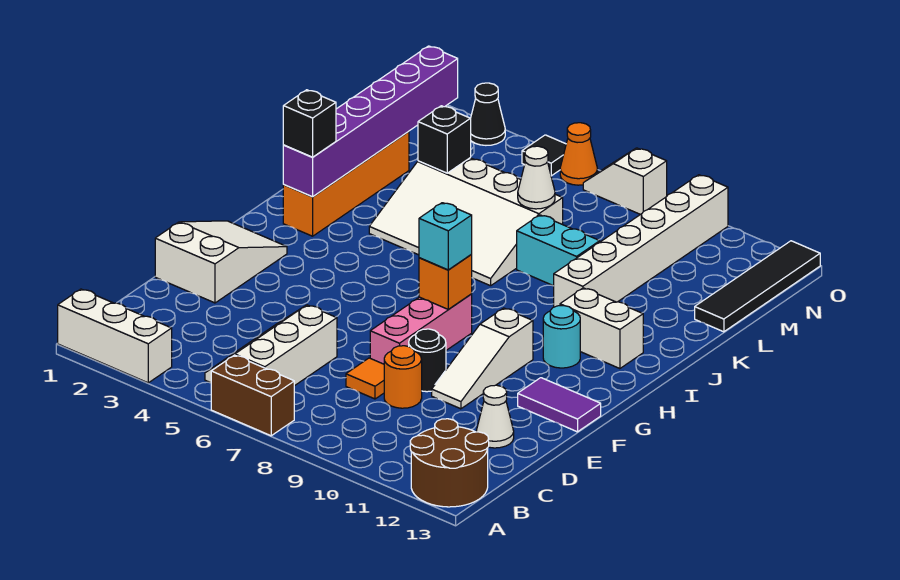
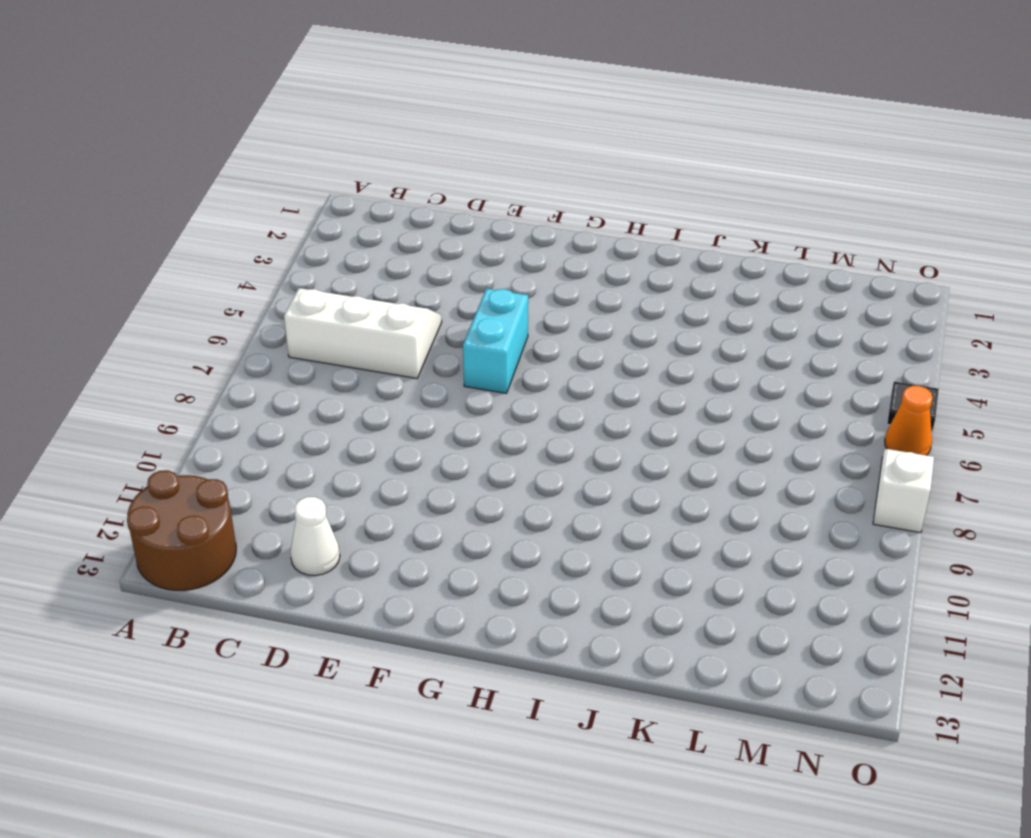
cyan brick F5:F6 level 1 -> cyan brick K8:K9 level 1
none -> white brick A1:A3 level 1
none -> brown brick A6:A7 level 1
none -> orange tile D8 level 1

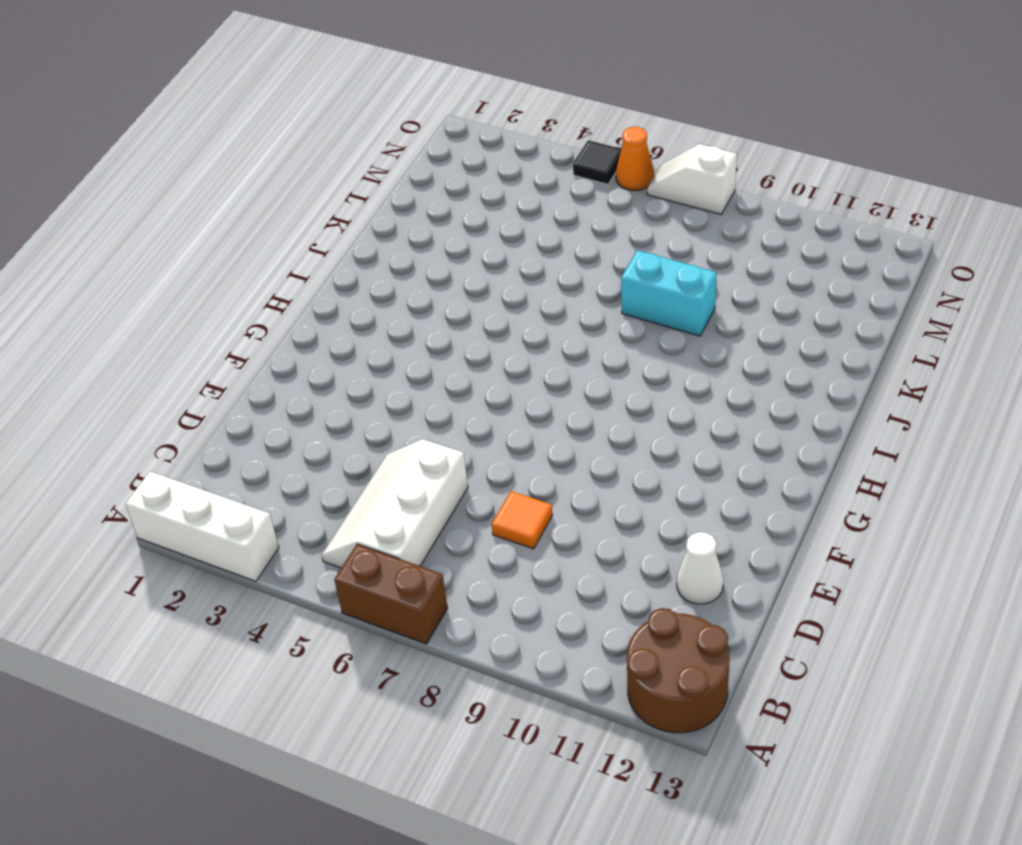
none -> orange round brick D9 level 1
none -> white slope E1:G2 level 1 top E
none -> pink brick E8:G8 level 1

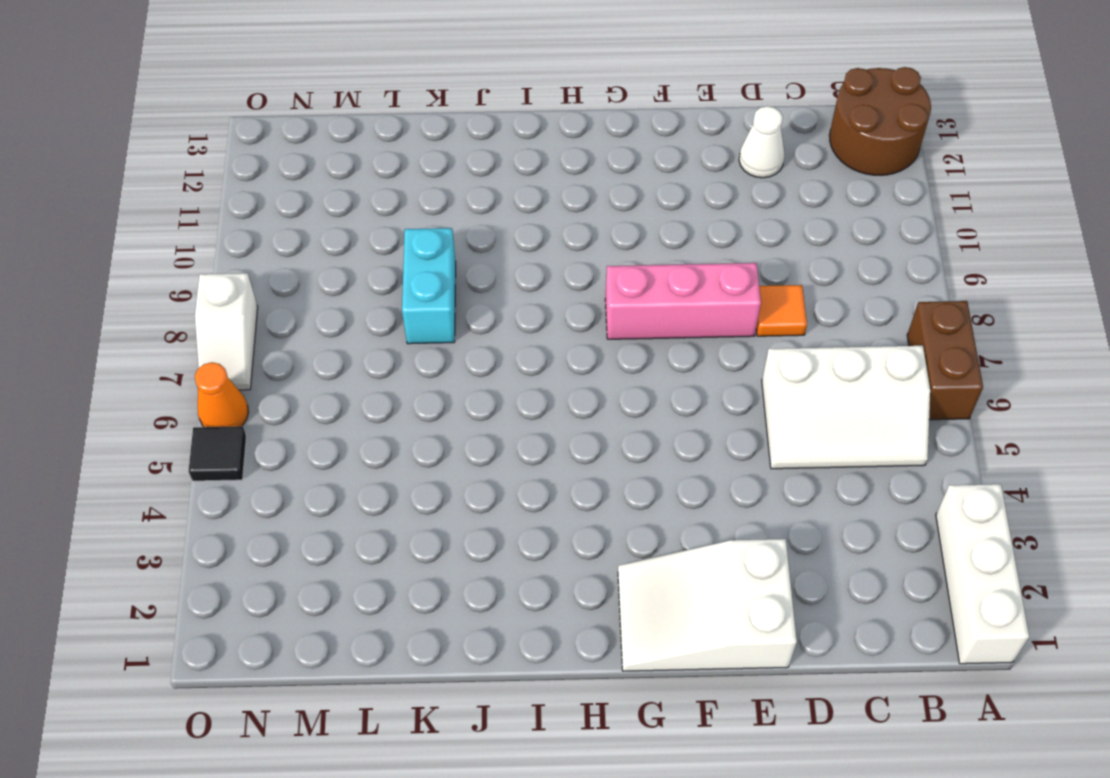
none -> orange round brick D9 level 1
none -> black round brick E9 level 1
none -> white slope E10:G10 level 1 top G

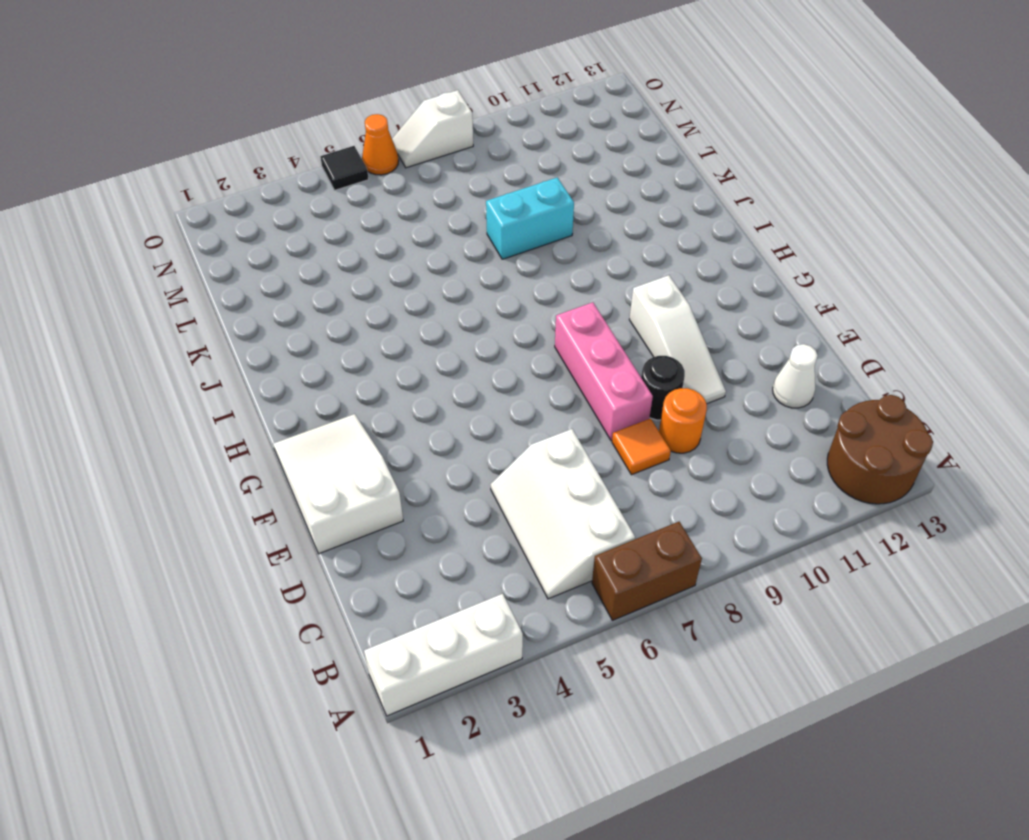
none -> purple tile F12:F13 level 1
none -> cyan round brick H11 level 1
none -> orange brick I2:L2 level 1

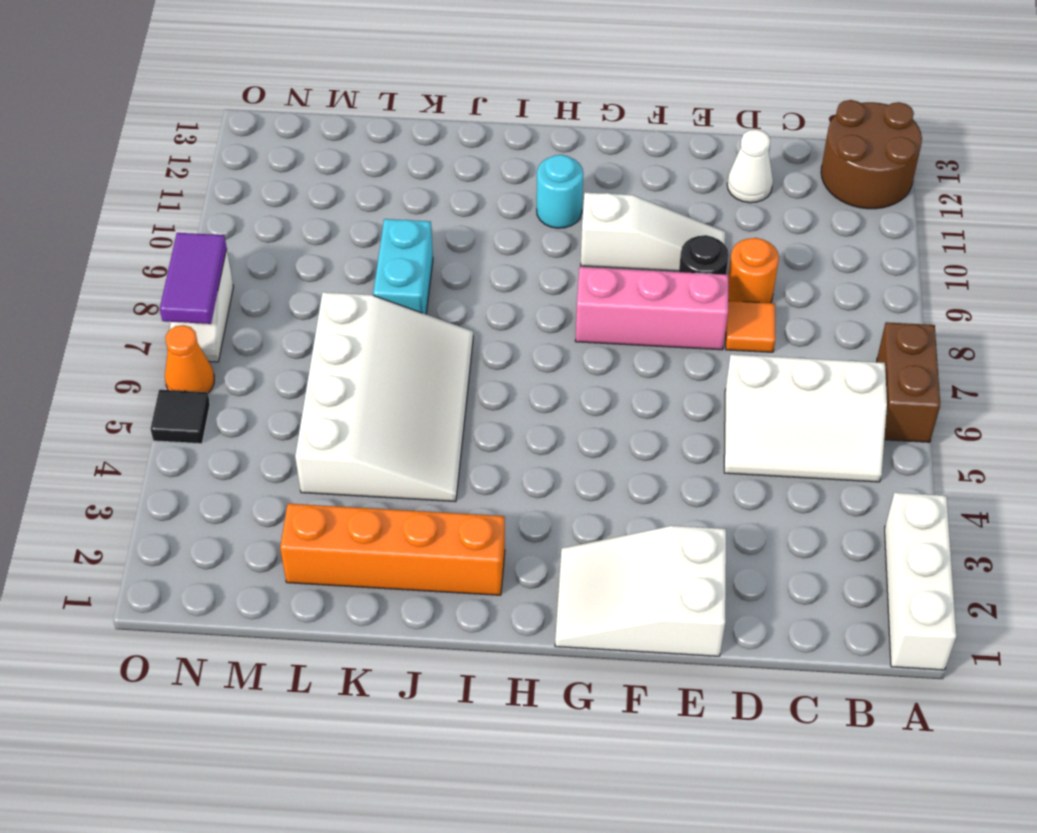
purple tile O7:O8 level 2 -> purple tile F12:F13 level 1
none -> white brick I11:I12 level 1
none -> white brick J10:O10 level 1
none -> black tile L13:O13 level 1

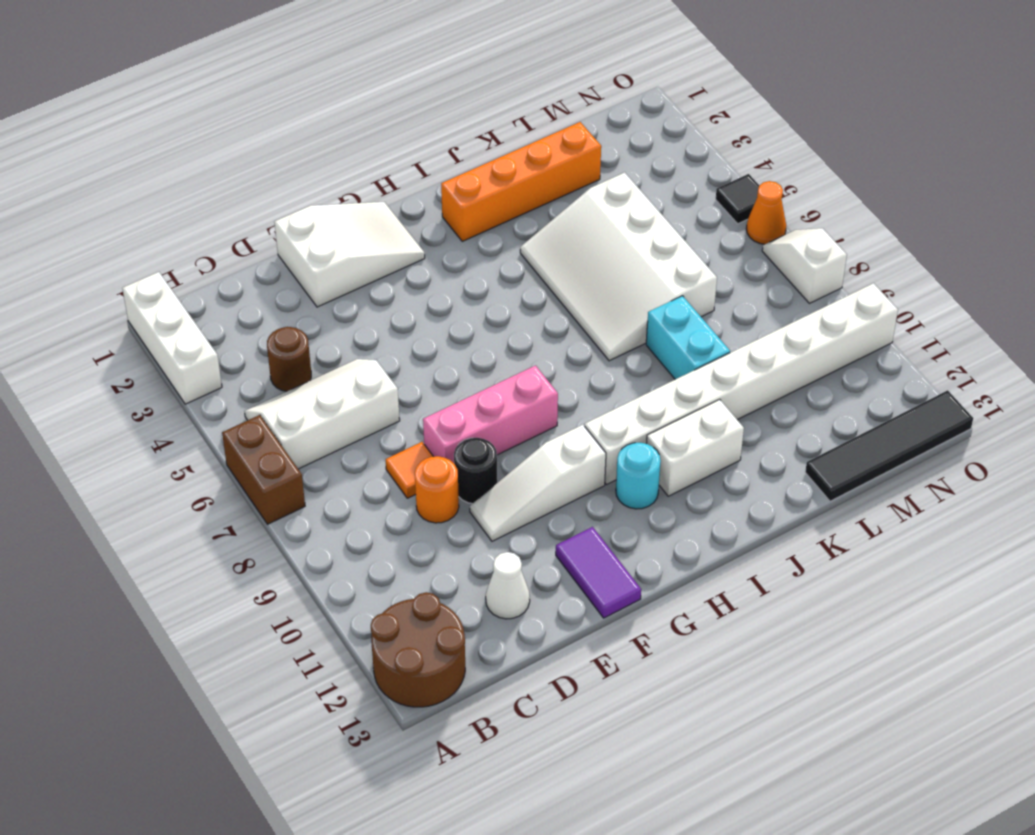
brown round brick C4 level 1 -> none
white brick H10:O10 level 1 -> white brick J10:O10 level 1
white brick I11:J11 level 1 -> white brick I11:I12 level 1
none -> black cone O3 level 1
none -> orange brick G8 level 2
none -> purple brick I2:N2 level 2

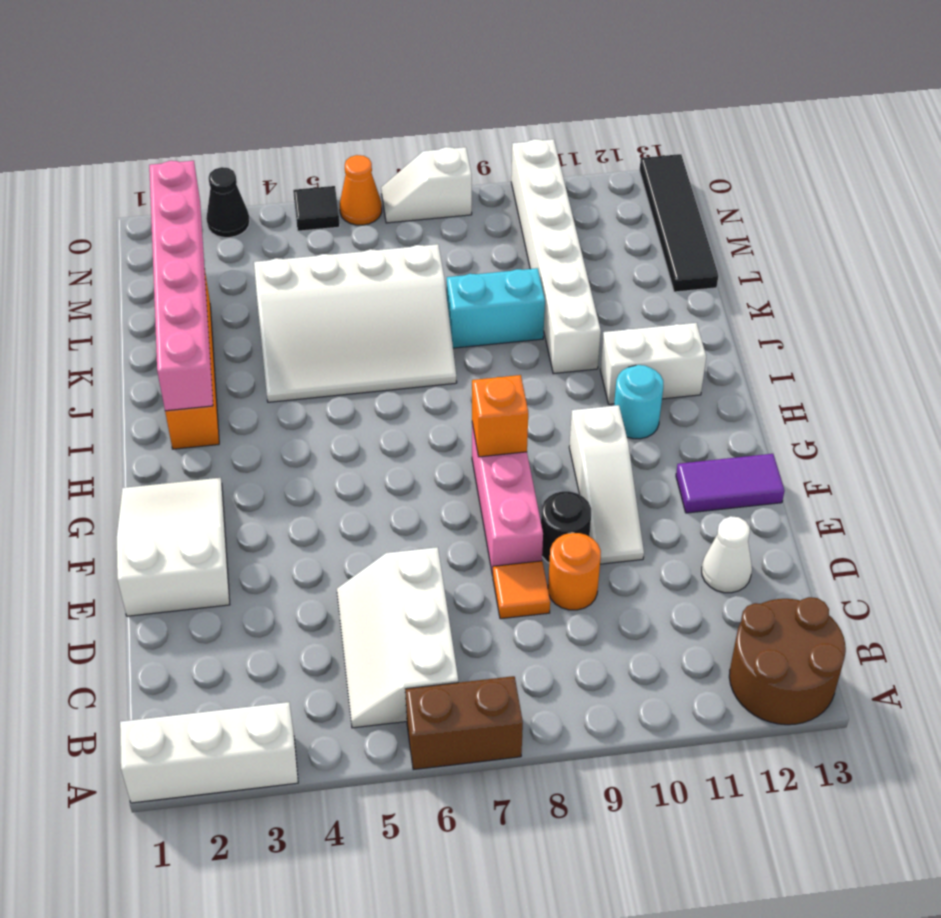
pink brick I2:N2 level 2 -> purple brick I2:N2 level 2
none -> black brick L4 level 2
none -> white cone L7 level 2
none -> cyan brick G8 level 3

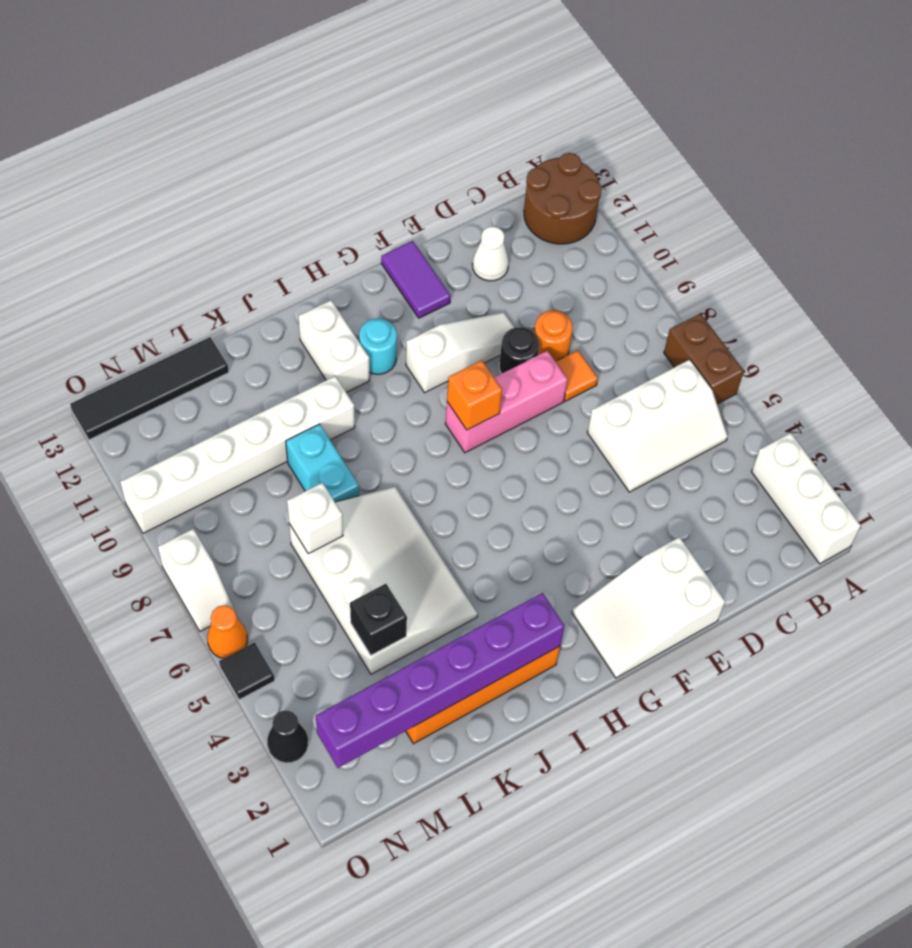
white brick L7 level 2 -> white cone L7 level 2
none -> cyan brick G8 level 3
none -> black brick I2 level 3

